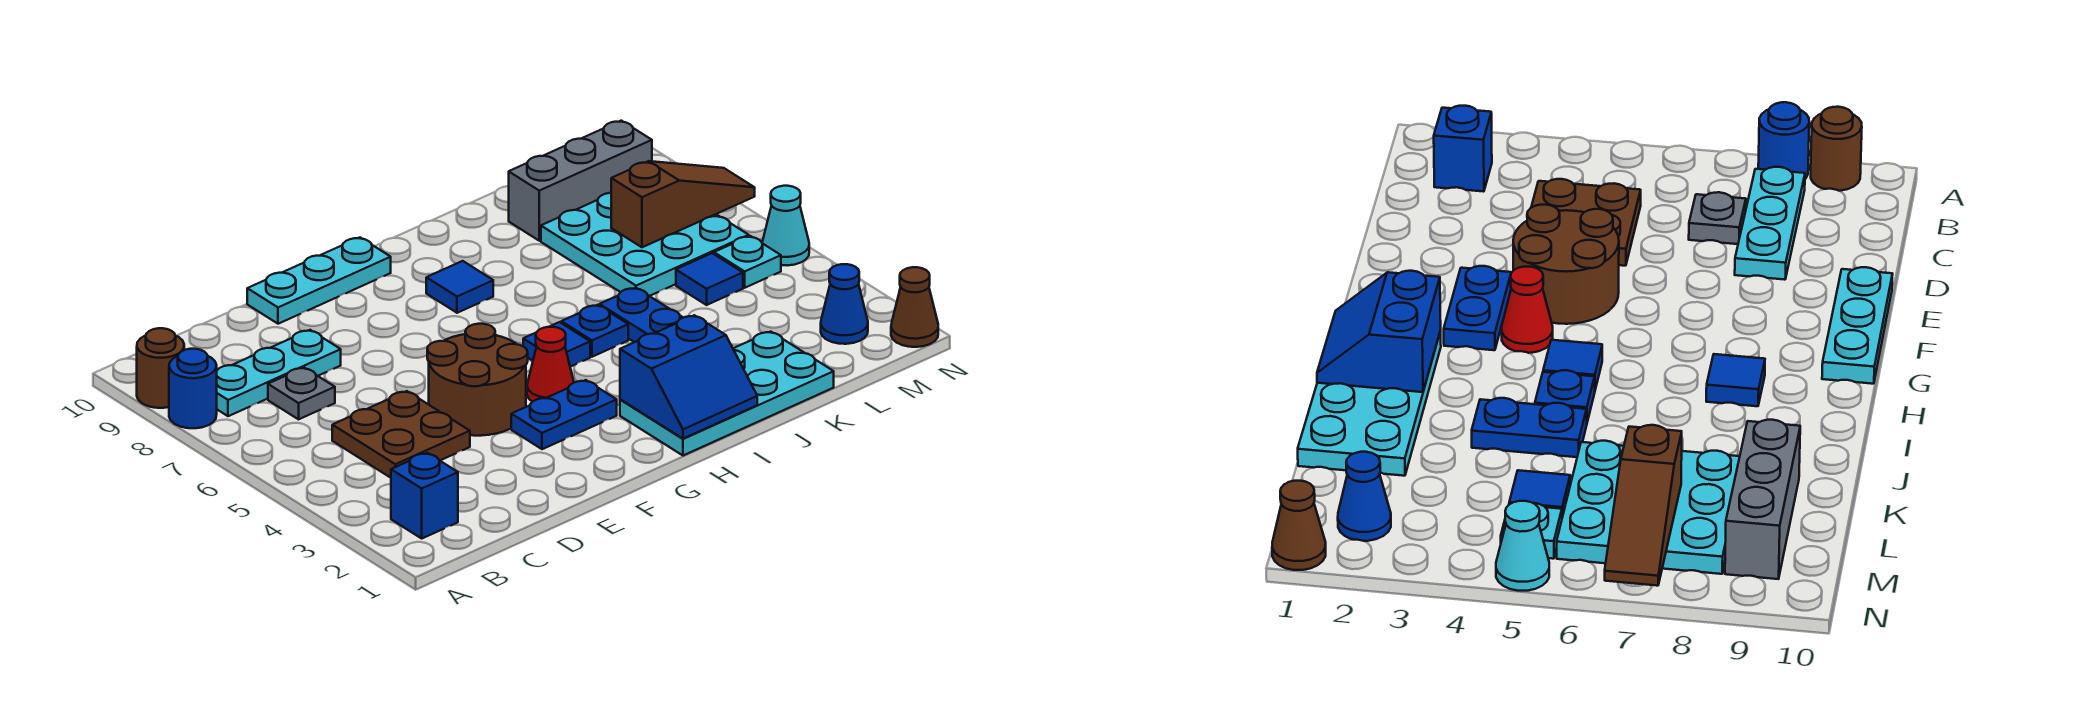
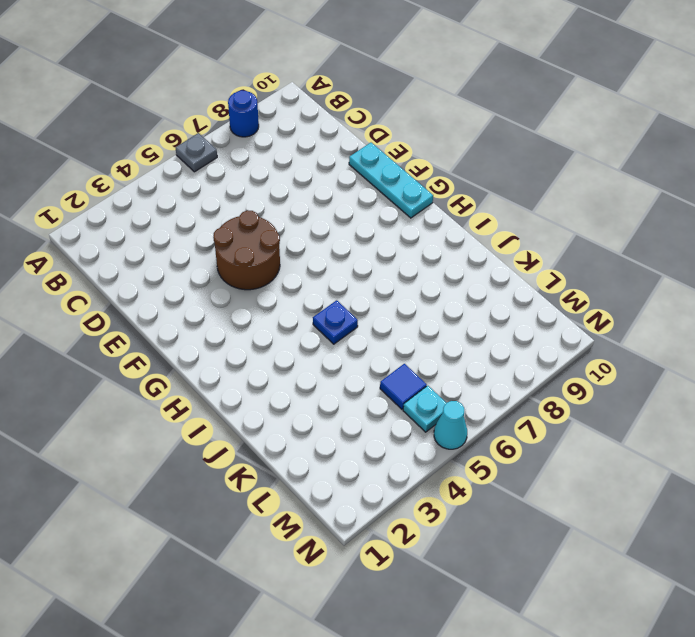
grey plate A6 level 1 -> grey plate C7 level 1
none -> brown round brick A9 level 1
none -> blue brick B2 level 1
none -> cyan plate B8:D8 level 1

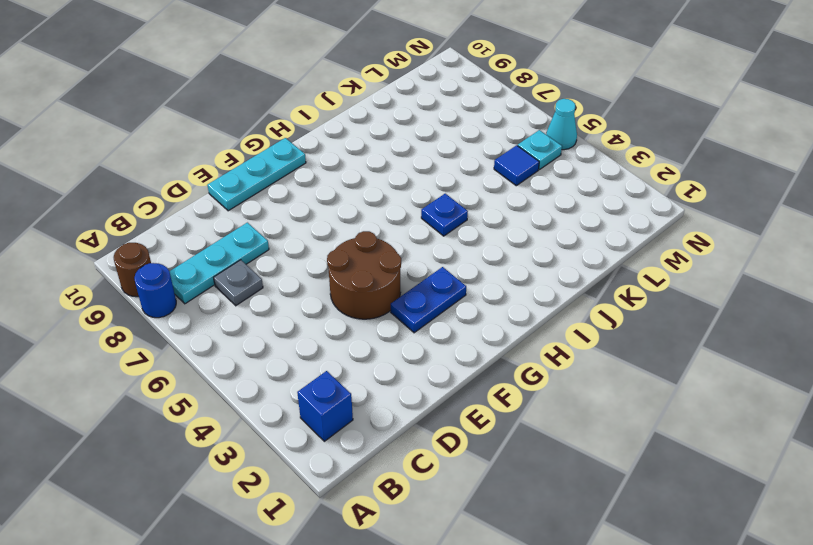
none -> brown plate C4:D5 level 1
none -> red cone G4 level 1
none -> cyan plate H1:K2 level 1

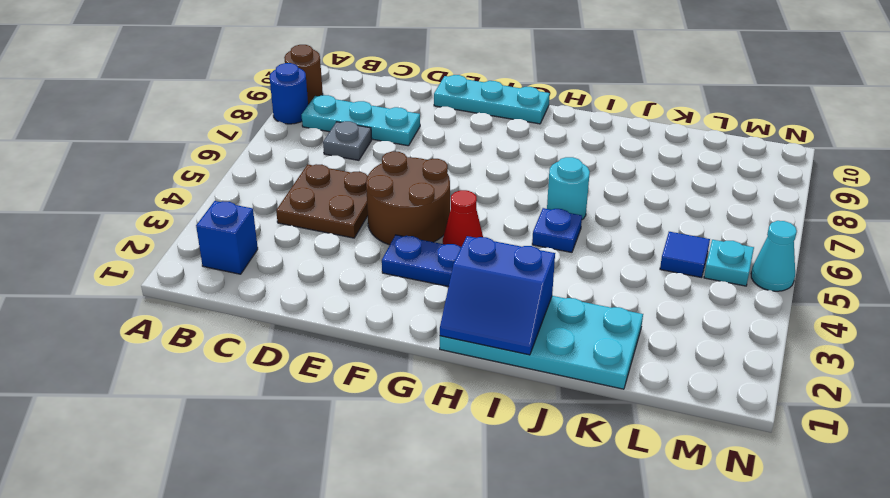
cyan round brick I6 level 1 -> none
none -> blue tile H5 level 1
none -> blue tile H8 level 1
none -> blue plate J4:J5 level 1

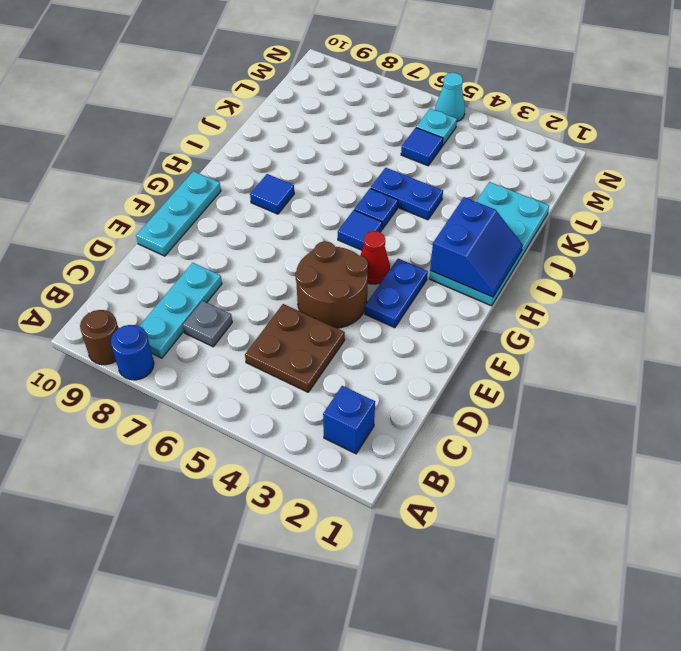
none -> cyan plate K6:M8 level 1
none -> grey brick K9:M9 level 1
none -> blue cone M2 level 1

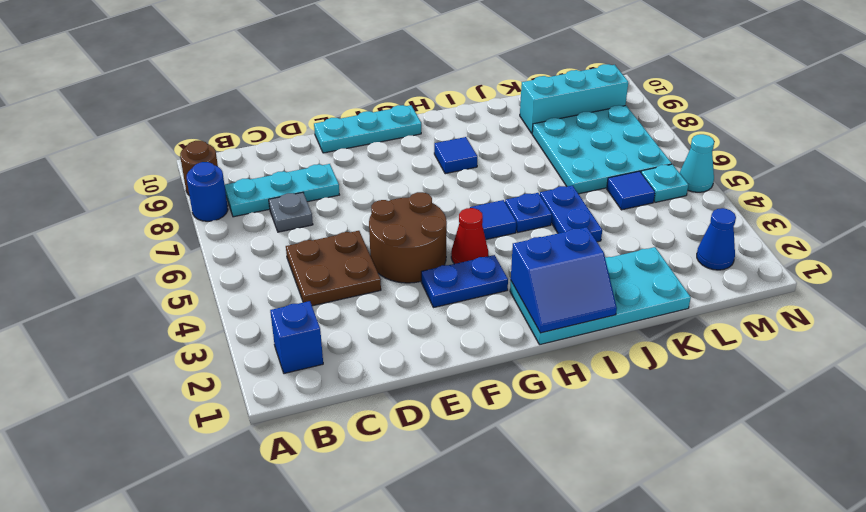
cyan brick K9:M9 level 1 -> grey brick K9:M9 level 1
none -> brown cone N1 level 1
none -> brown slope L7:N7 level 2 top L

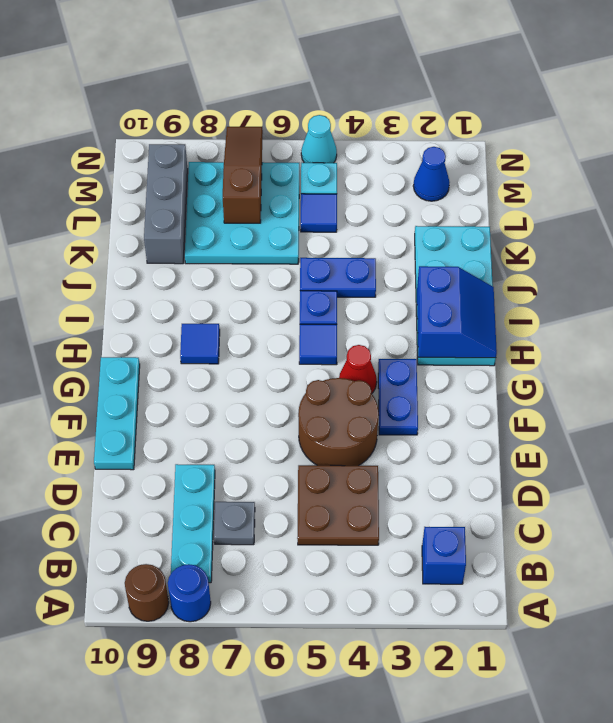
none -> brown cone N1 level 1

